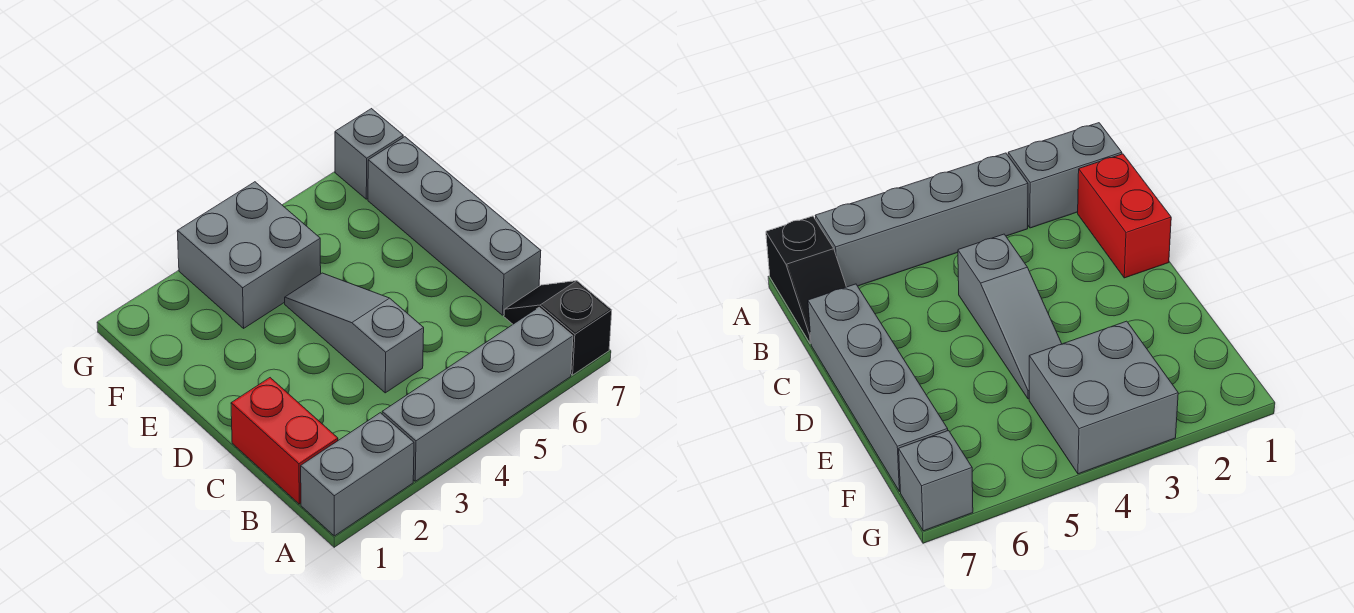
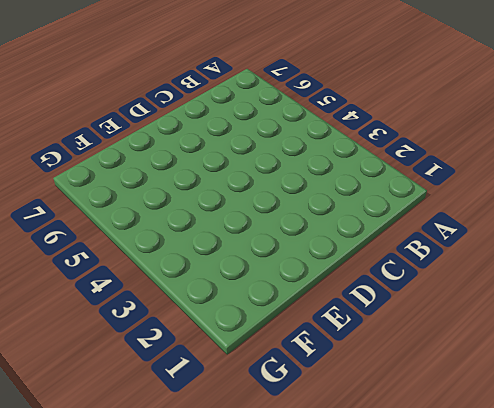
none -> grey brick A1:A2 level 1
none -> grey brick A3:A6 level 1

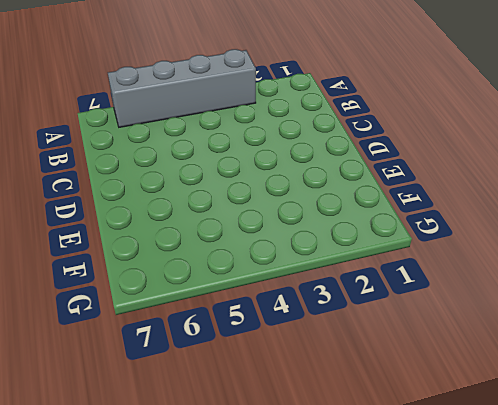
none -> grey brick A1:A2 level 1
none -> black slope A7:B7 level 1 top A

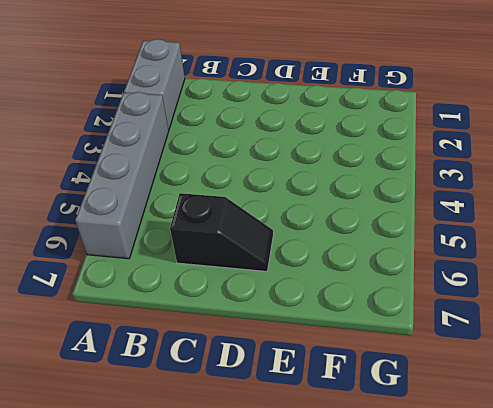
black slope C6:D6 level 1 top C -> black slope A7:B7 level 1 top A
none -> red brick B1:C1 level 1
none -> grey slope C4:E4 level 1 top C

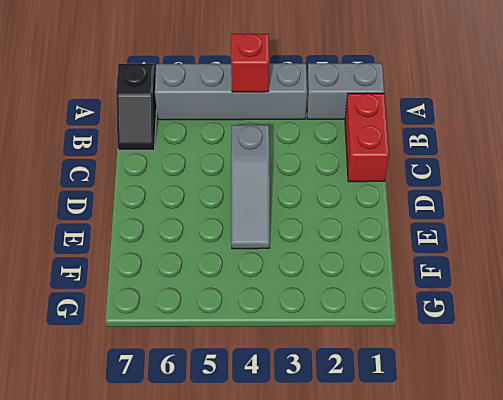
red brick A4 level 2 -> none
none -> grey brick C7:F7 level 1
none -> grey brick F3:G4 level 1

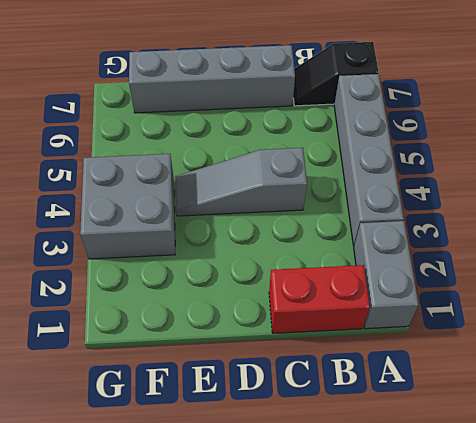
none -> grey brick G7 level 1

